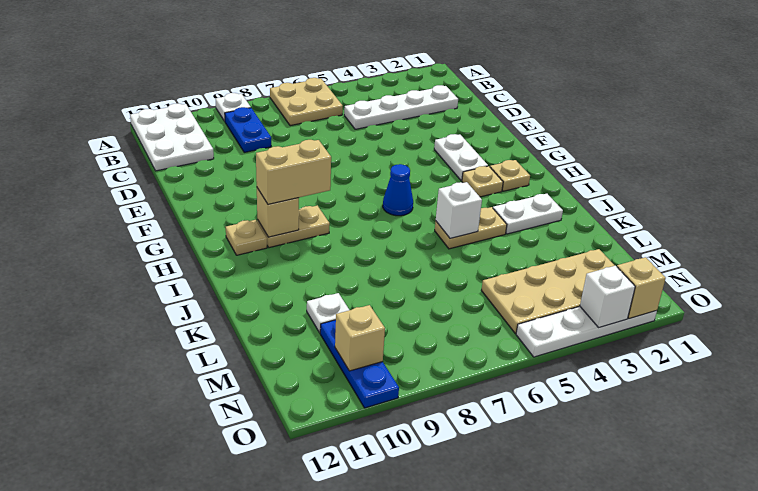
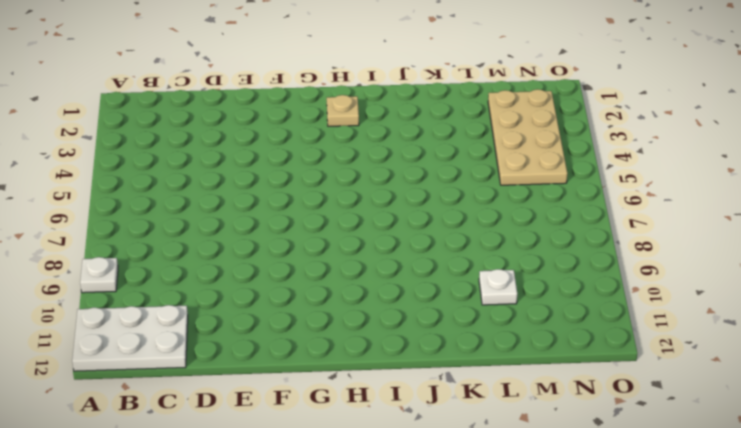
none -> tan plate A6:B7 level 1
none -> blue plate B9:C9 level 1
none -> white plate C2:C5 level 1

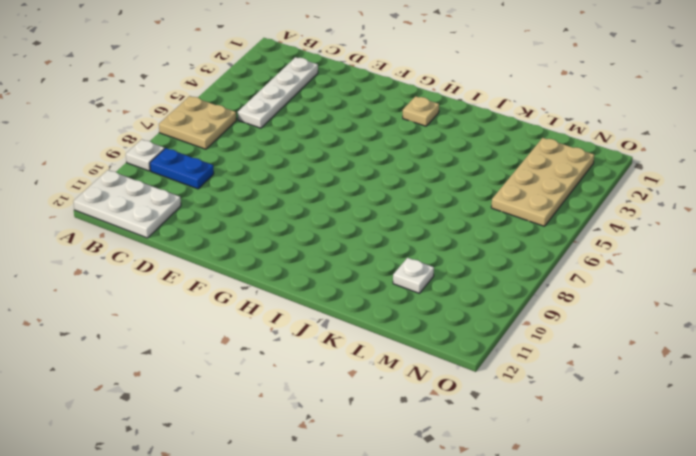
none -> white plate F3:G3 level 1
none -> tan plate H3 level 1
none -> blue cone H6 level 1

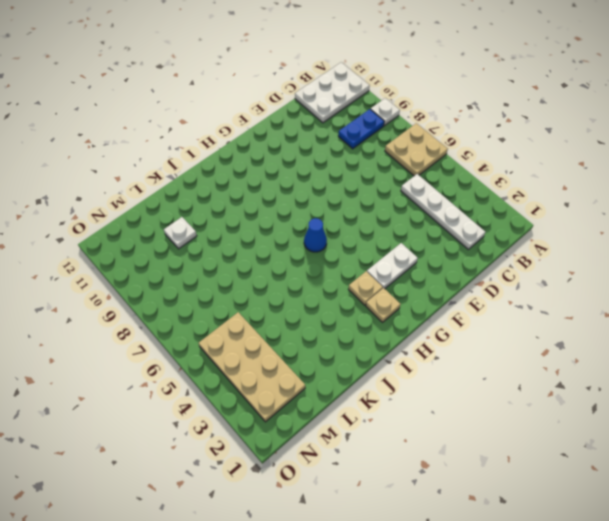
none -> tan plate H9:H10 level 1
none -> tan plate H11 level 1
none -> white plate J2:J3 level 1

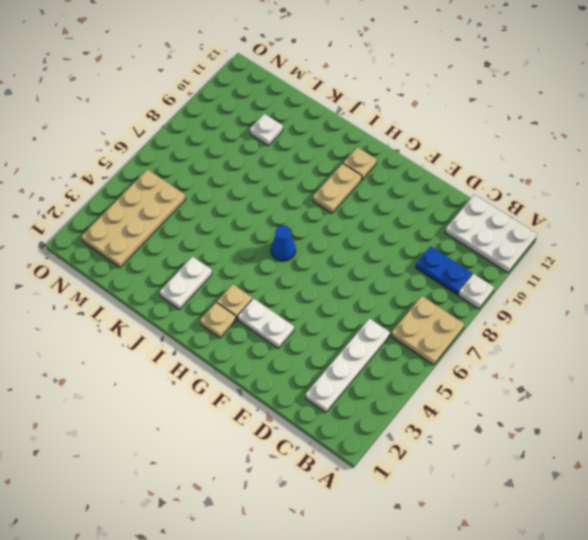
none -> tan plate J4:J5 level 1
none -> blue plate M10:O10 level 1
none -> white plate O2:O5 level 1

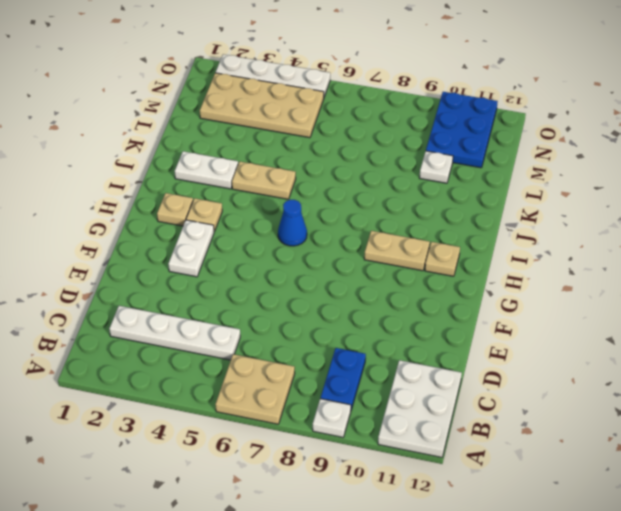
blue plate M10:O11 level 1 -> blue plate M10:O10 level 1
none -> tan brick H10 level 2
none -> white brick J5 level 2
none -> tan brick N10 level 2

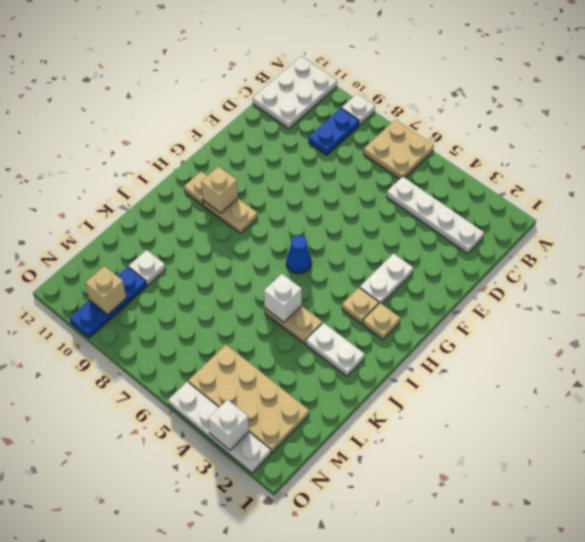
none -> tan brick O2 level 2
none -> tan brick H9:H10 level 3

